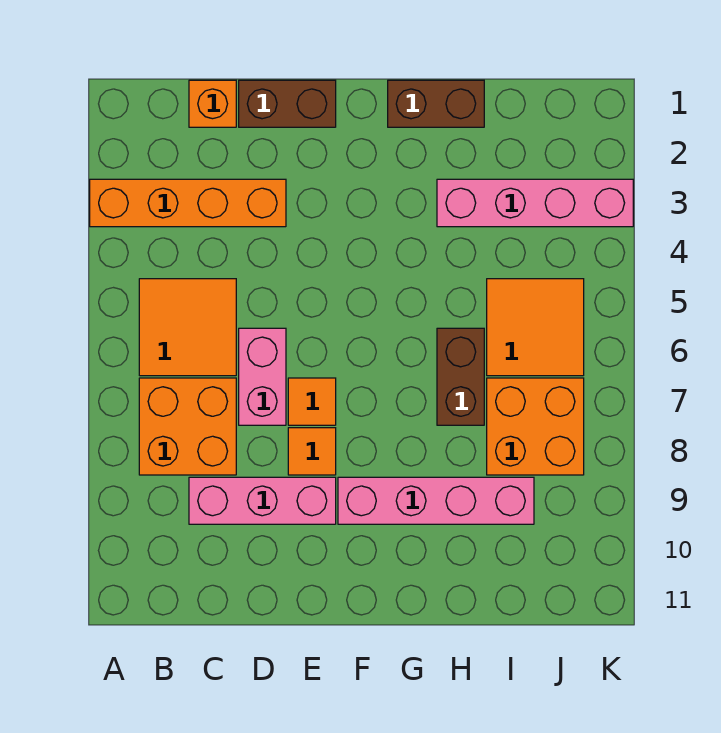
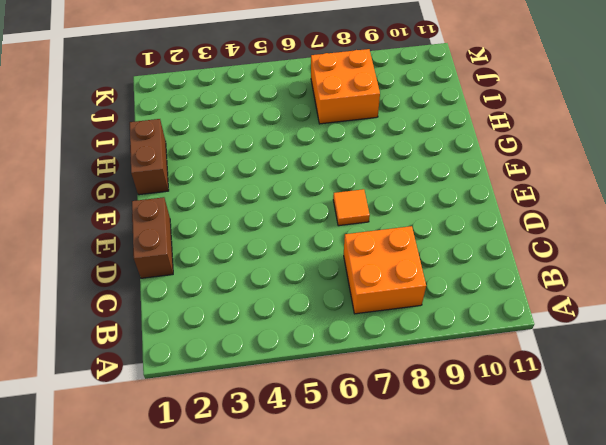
none -> orange brick A3:D3 level 1
none -> orange tile B5:C6 level 1
none -> orange brick C1 level 1

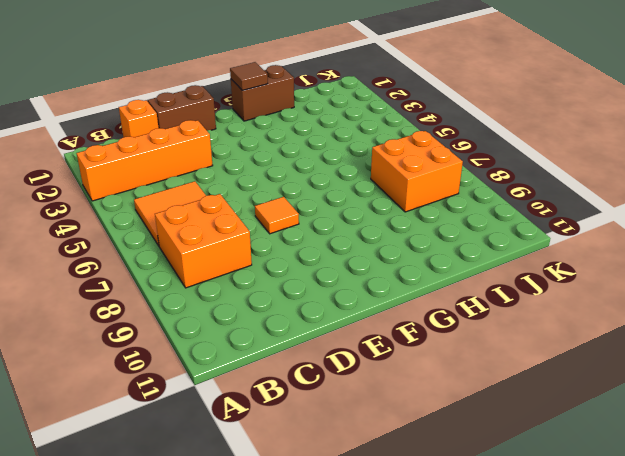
brown tile G1 level 2 -> none
none -> pink brick C9:E9 level 1
none -> pink brick D6:D7 level 1
none -> orange tile E8 level 1

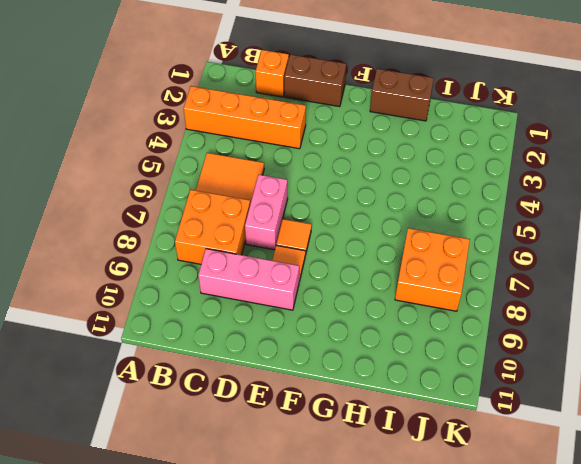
none -> pink brick F9:I9 level 1
none -> pink brick H3:K3 level 1
none -> brown brick H6:H7 level 1

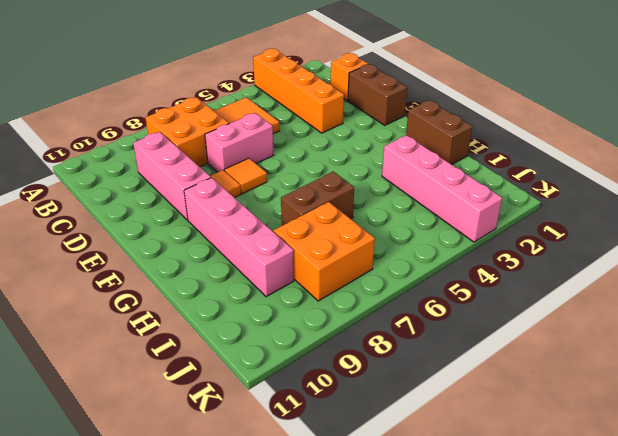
none -> orange tile I5:J6 level 1

